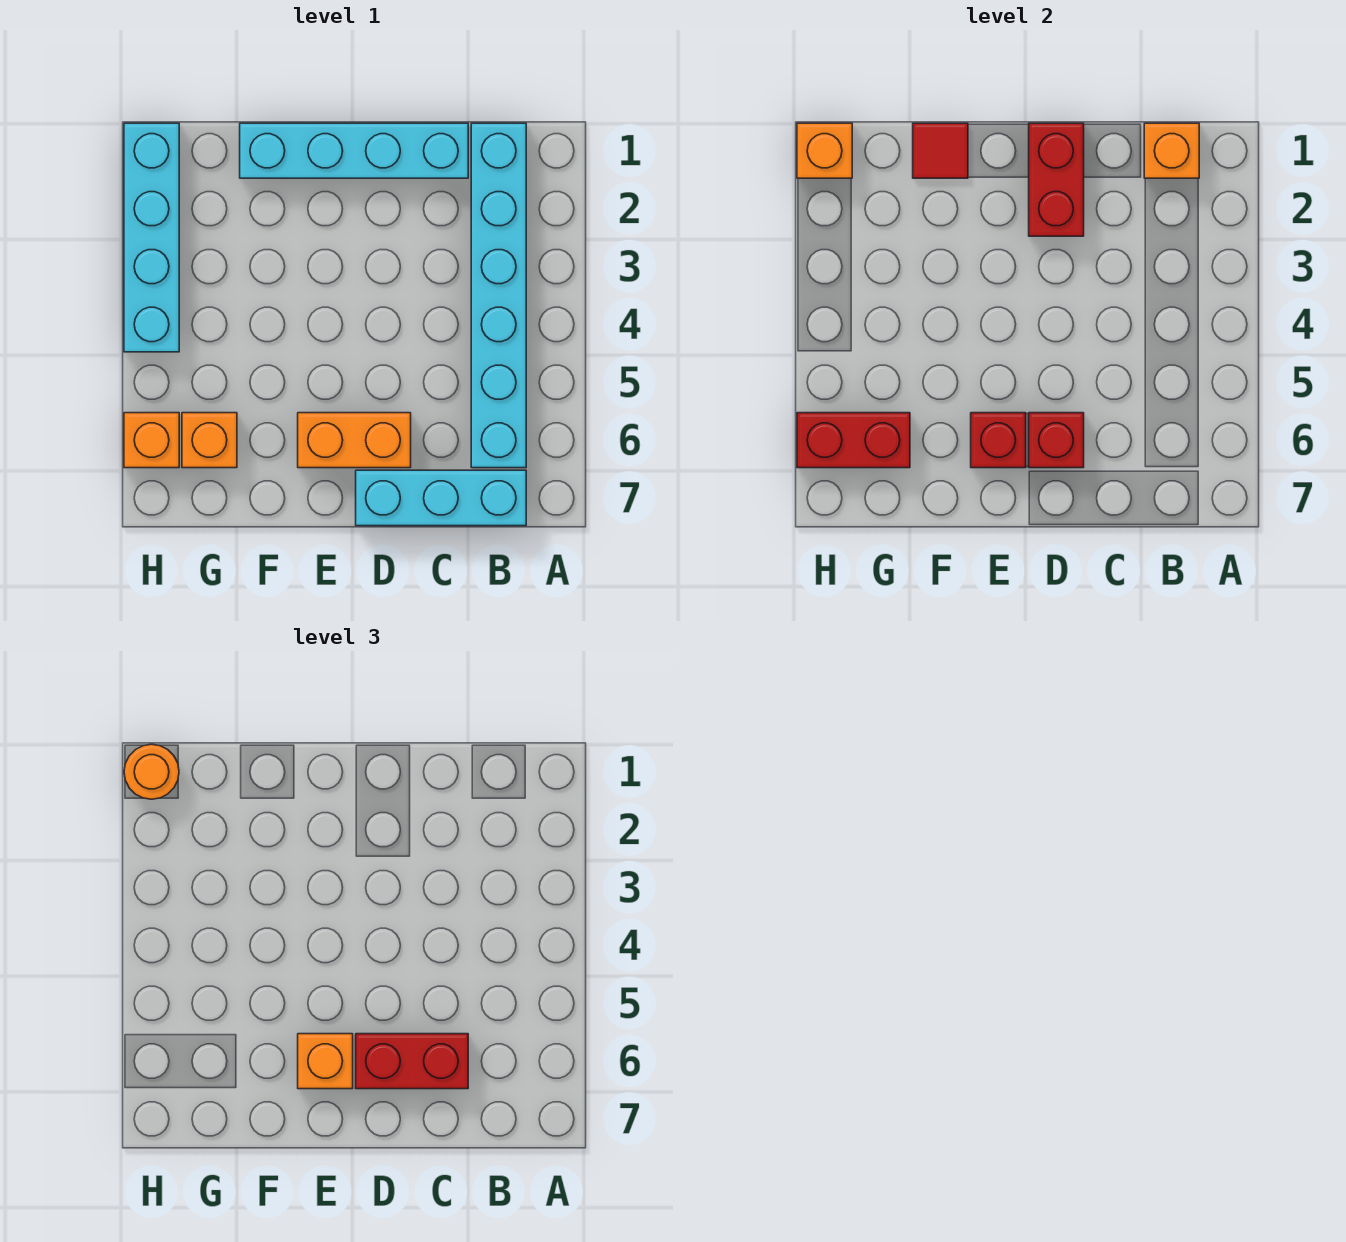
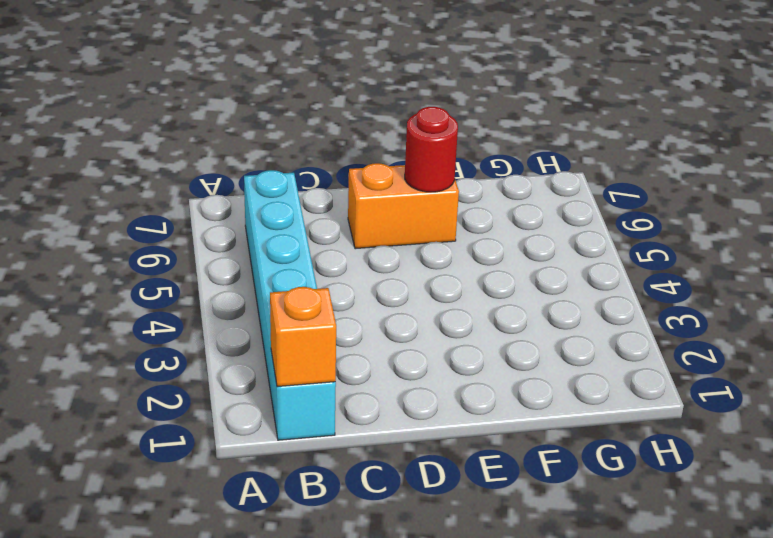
red round brick E6 level 2 -> red brick E6 level 2
none -> cyan brick B7:D7 level 1
none -> cyan brick C1:F1 level 1
none -> orange brick G6 level 1

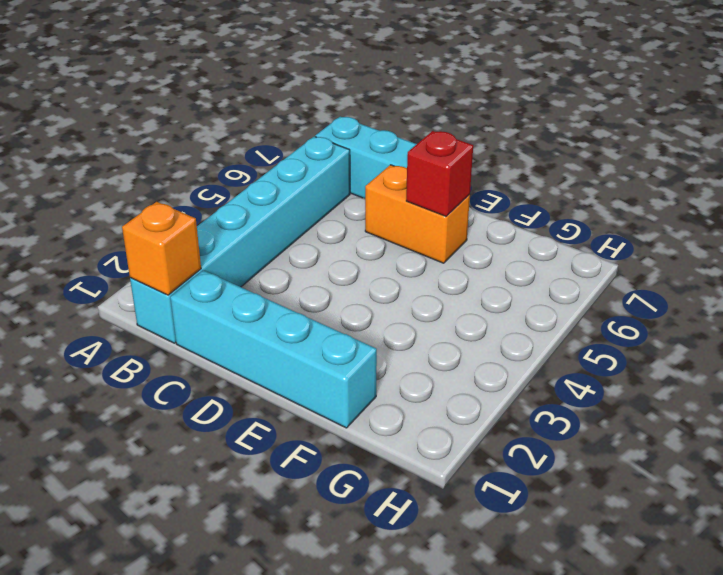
none -> orange brick G6 level 1
none -> cyan brick H1:H4 level 1
none -> orange brick H6 level 1

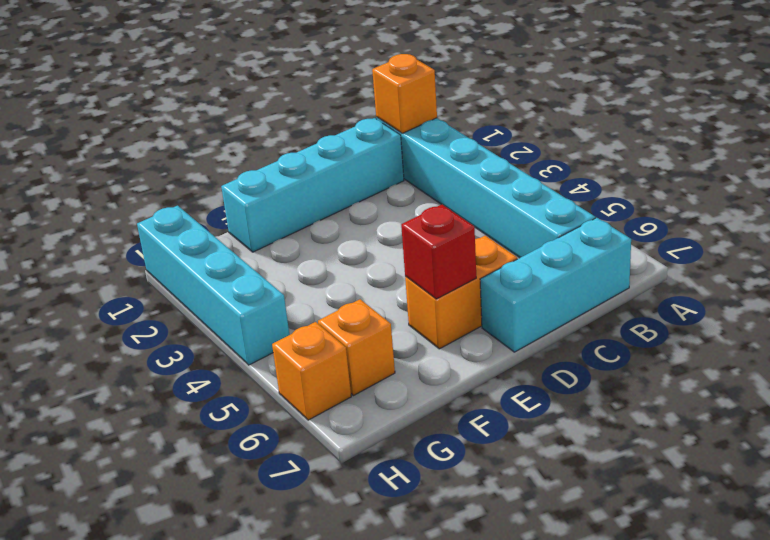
none -> red brick D1:D2 level 2
none -> red brick D6 level 2
none -> red tile F1 level 2

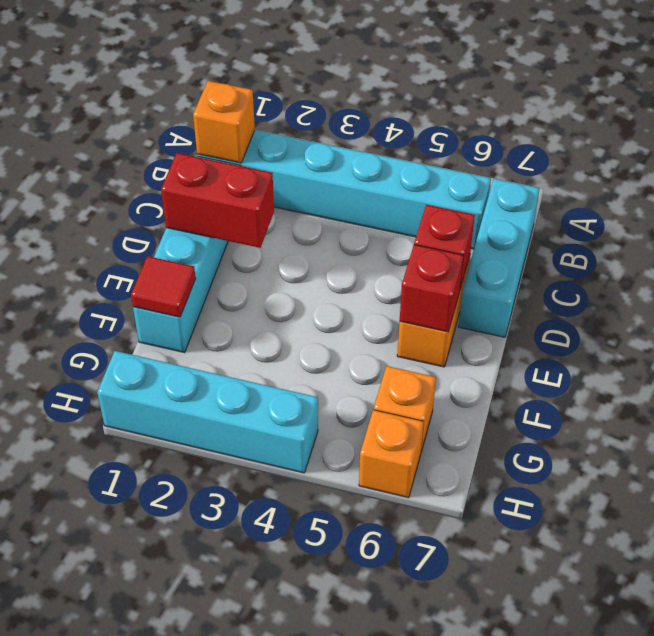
none -> red brick G6:H6 level 2
none -> orange brick H1 level 2
none -> red brick C6:D6 level 3

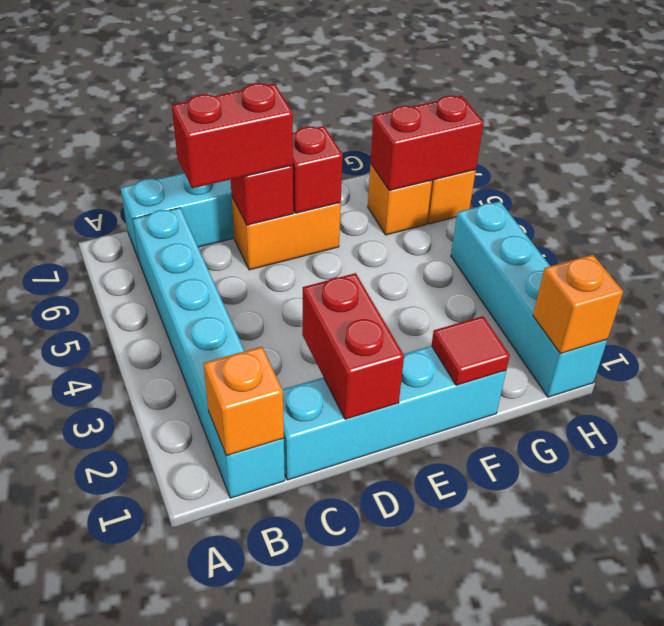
none -> orange brick E6 level 3
none -> orange round brick H1 level 3

